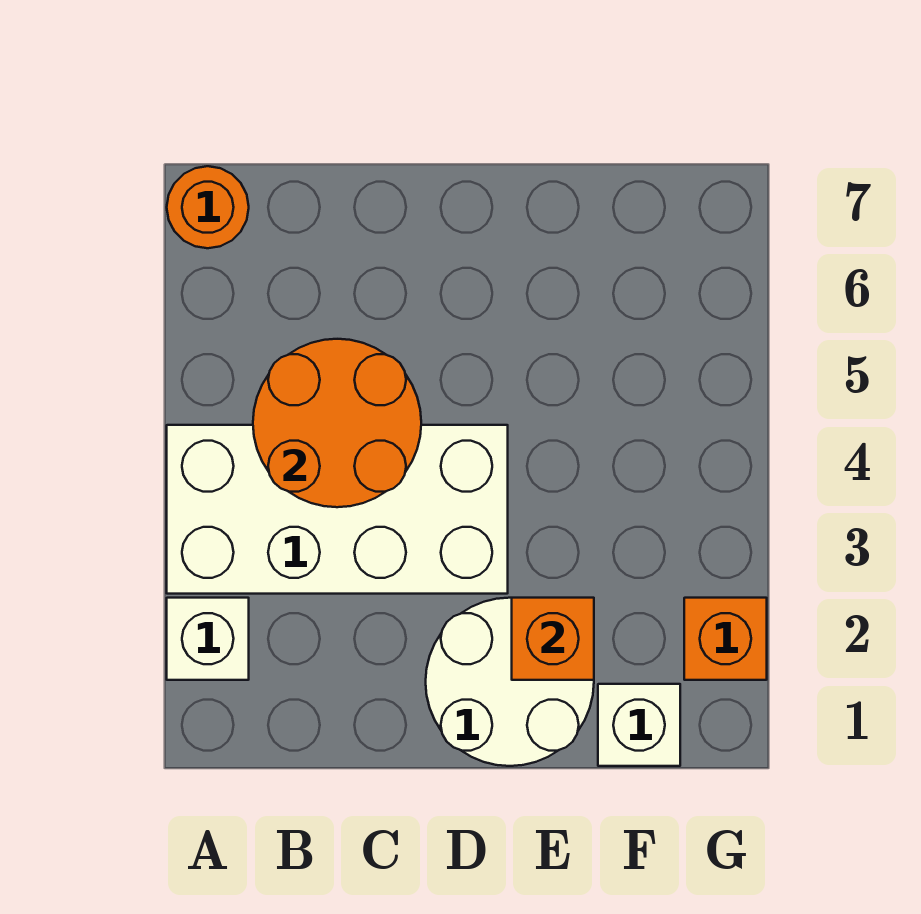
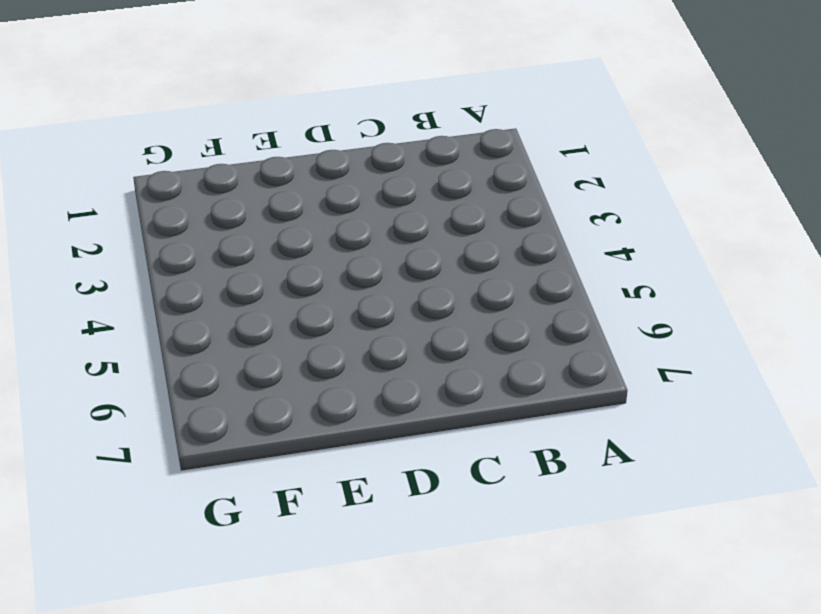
none -> white brick A2 level 1
none -> white brick A3:D4 level 1

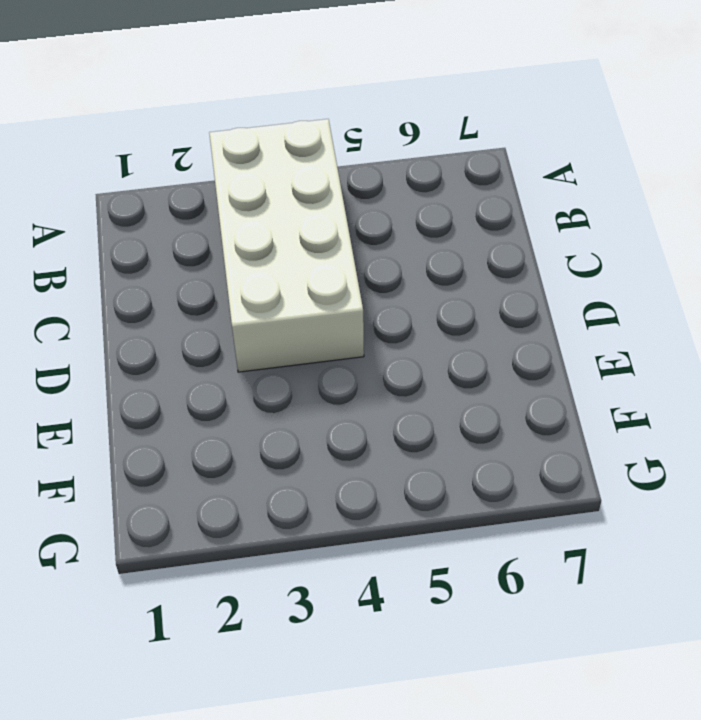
none -> white brick A2 level 1
none -> orange round brick A7 level 1

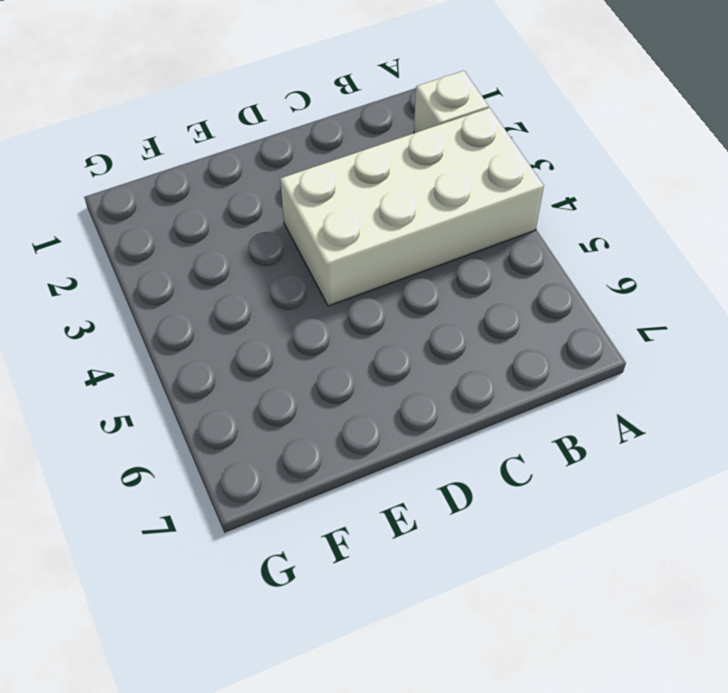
none -> orange round brick A7 level 1
none -> white round brick D1:E2 level 1

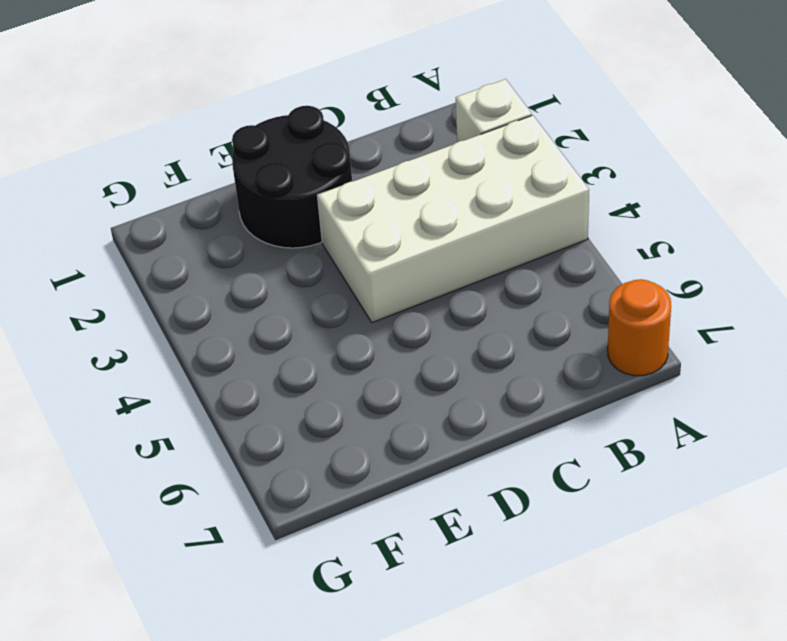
black round brick D1:E2 level 1 -> white round brick D1:E2 level 1
none -> white brick F1 level 1
none -> orange brick G2 level 1

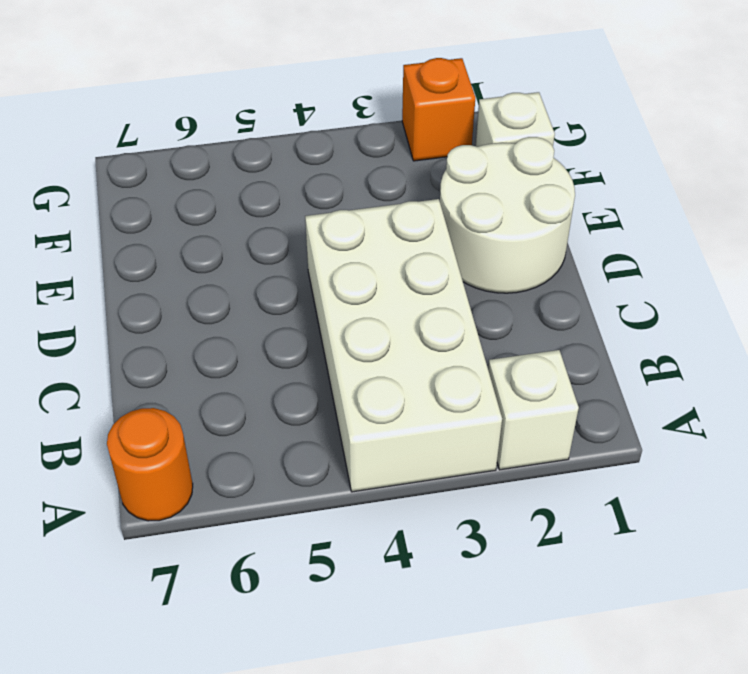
none -> orange round brick B4:C5 level 2
none -> orange brick E2 level 2

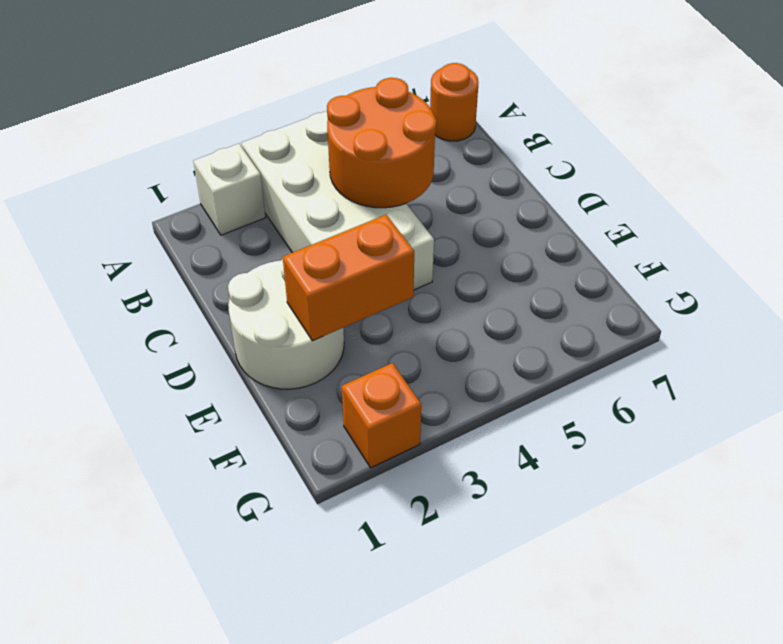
orange brick E2:E3 level 2 -> orange brick E2 level 2
none -> white brick F1 level 1

